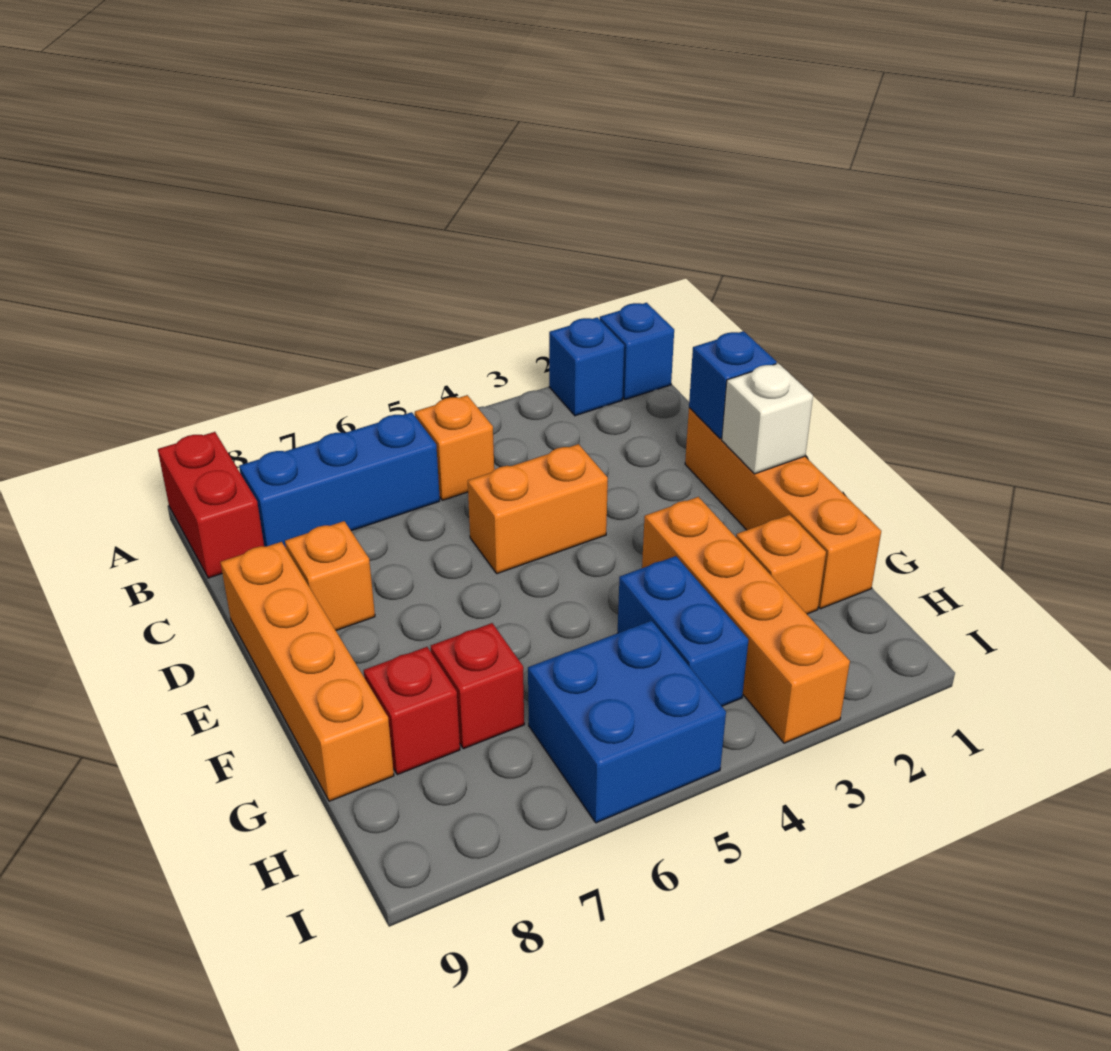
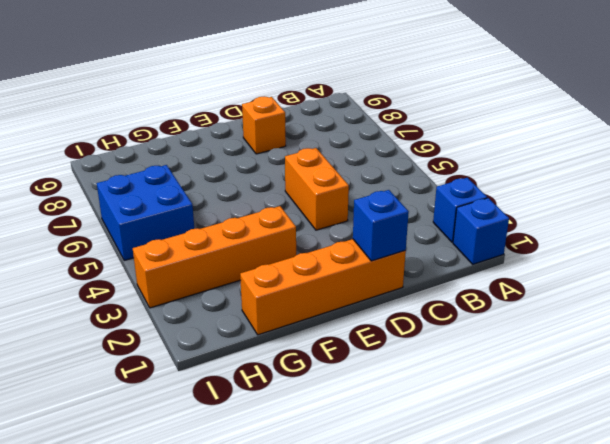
none -> red brick A9:B9 level 1
none -> orange brick B5 level 1
none -> blue brick B6:B8 level 1

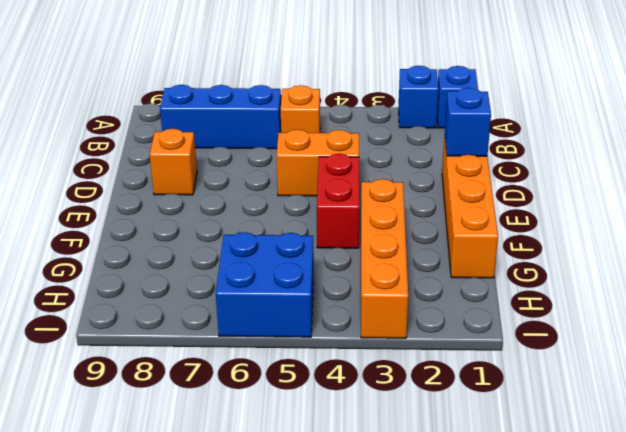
red brick E4:F4 level 1 -> red brick A9:B9 level 1
none -> orange brick D9:G9 level 1
none -> orange brick G2 level 1
none -> blue brick G4:H4 level 1

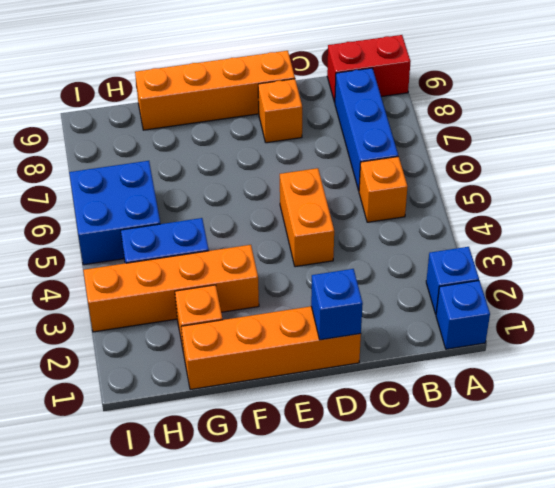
none -> red brick G7 level 1
none -> red brick G8 level 1
none -> white brick E1 level 2

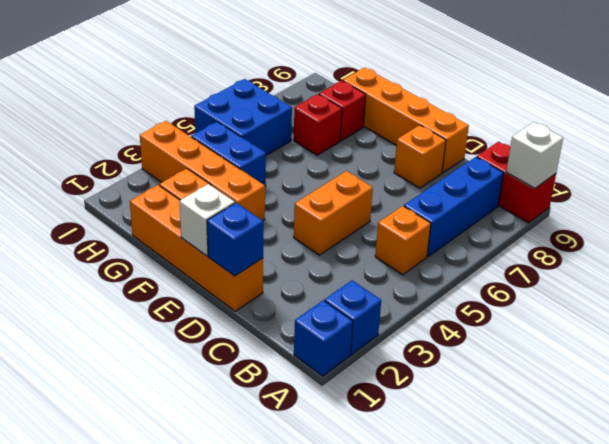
white brick A9 level 2 -> none

